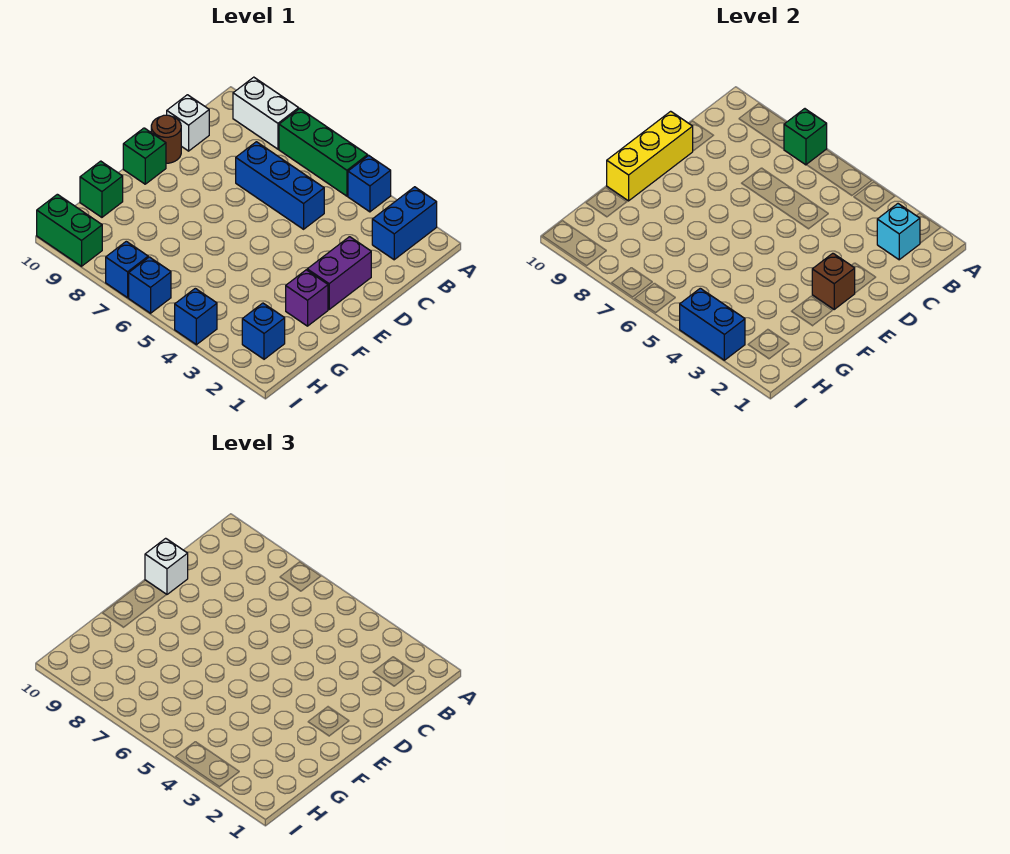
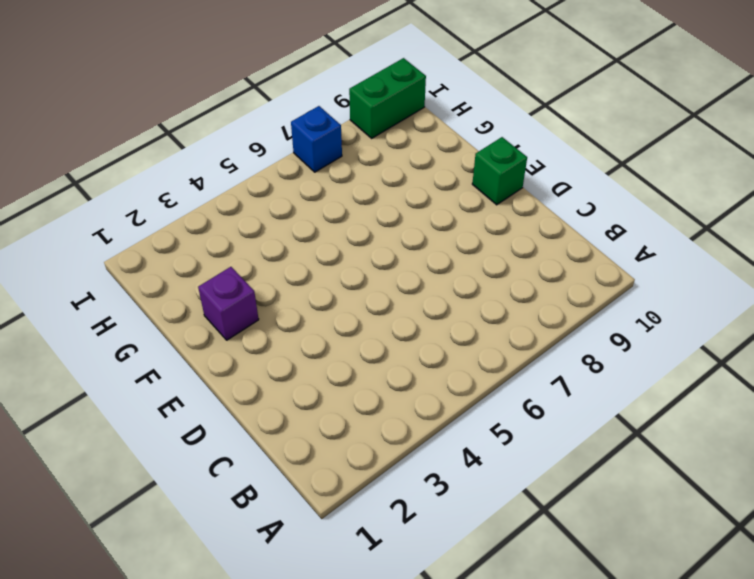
none -> blue brick A2:B2 level 1
none -> blue brick A4 level 1
none -> green brick A5:A7 level 1

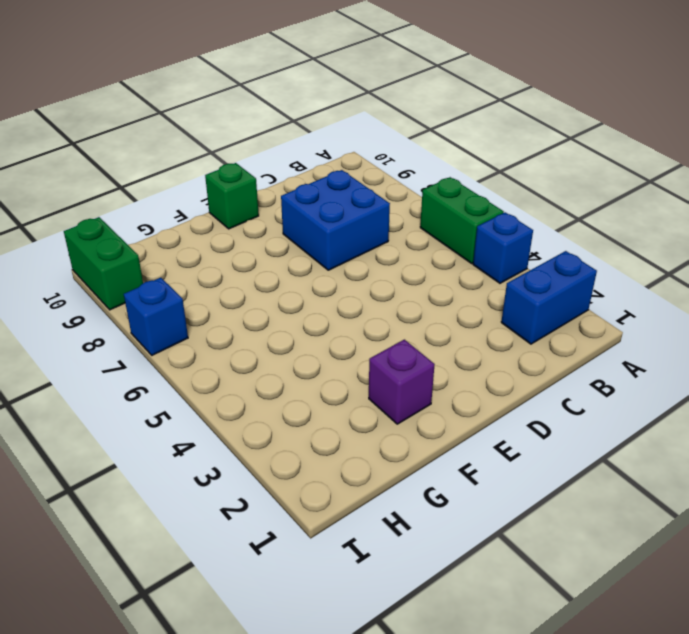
green brick A5:A6 level 1 -> green brick A5:A7 level 1
blue brick C7:D8 level 1 -> blue brick C5:C7 level 1
none -> white brick A8:A9 level 1
none -> white brick C10 level 1
none -> purple brick D2:E2 level 1

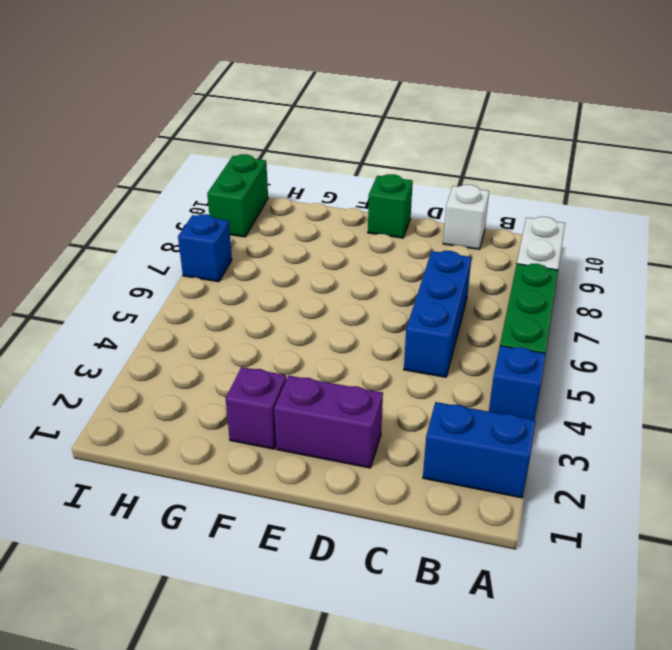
none -> brown round brick D10 level 1
none -> green brick G10 level 1
none -> blue brick H2 level 1

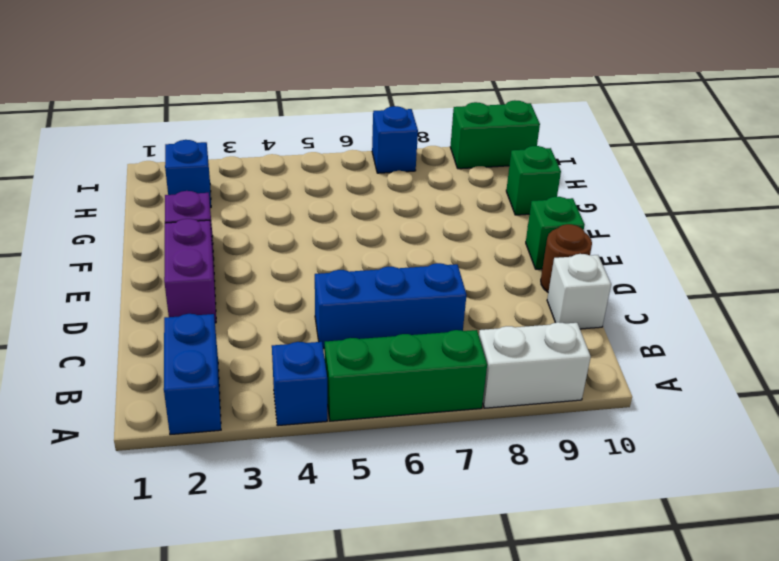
none -> blue brick I4 level 1
none -> blue brick I6 level 1
none -> green brick A7 level 2

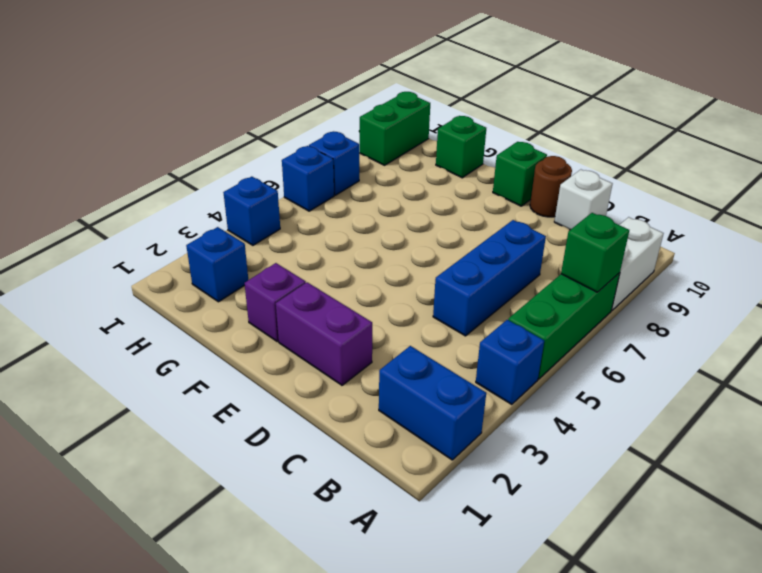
none -> cyan brick B2 level 2
none -> yellow brick D10:F10 level 2
none -> brown brick E2 level 2

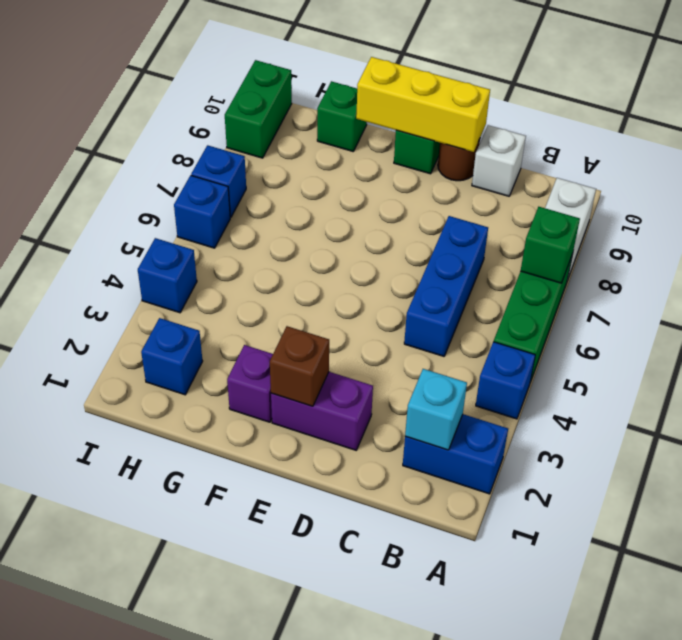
none -> blue brick I3:I4 level 2
none -> white brick D10 level 3

